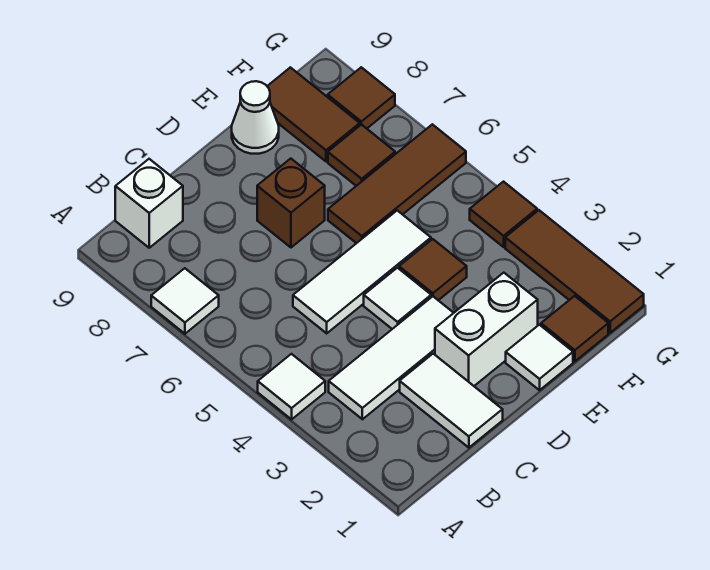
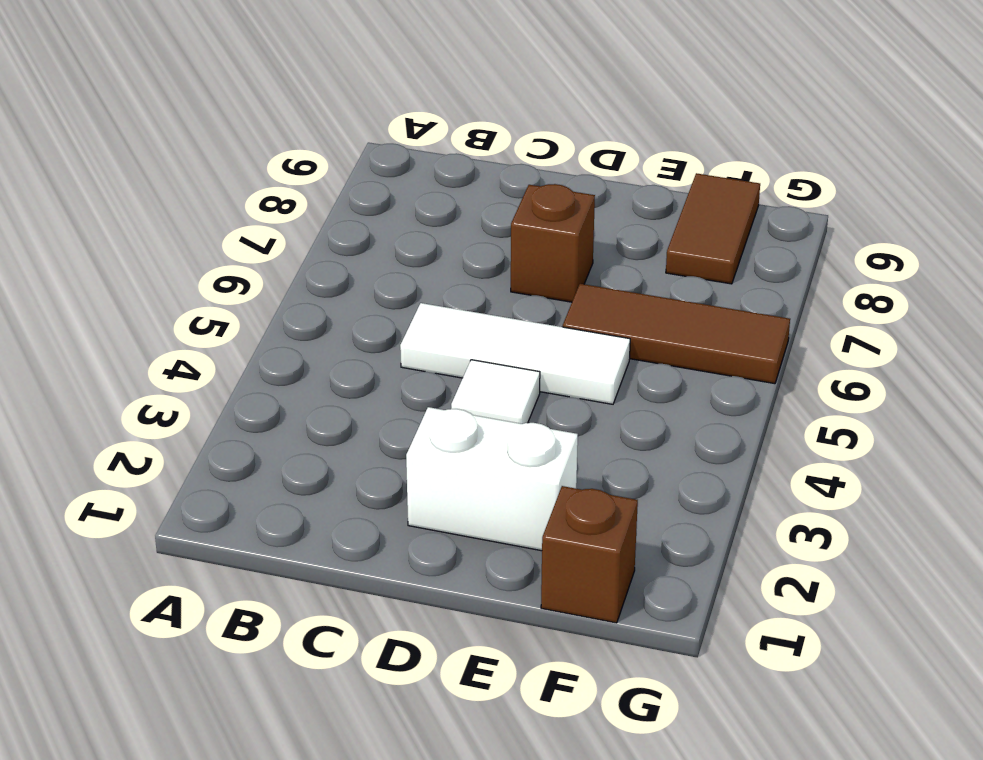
brown brick F1 level 1 -> brown tile F1 level 1
none -> white tile A4 level 1
none -> white tile A7 level 1
none -> white tile B3:D3 level 1

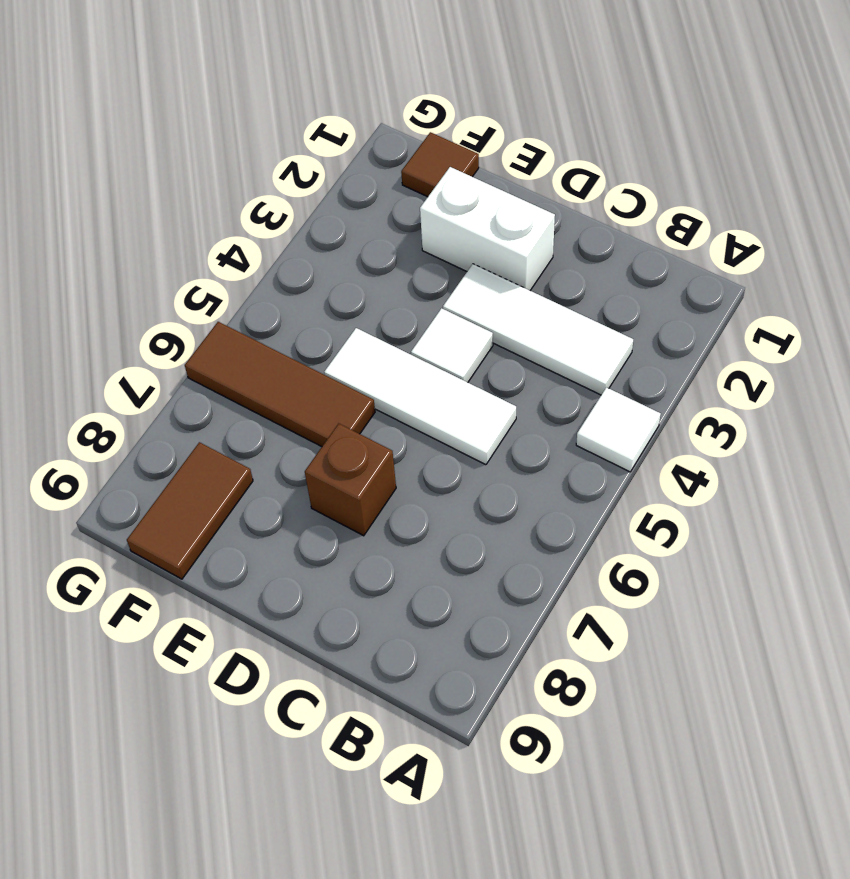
none -> white tile A7 level 1
none -> white brick B9 level 1
none -> white tile C1:C2 level 1

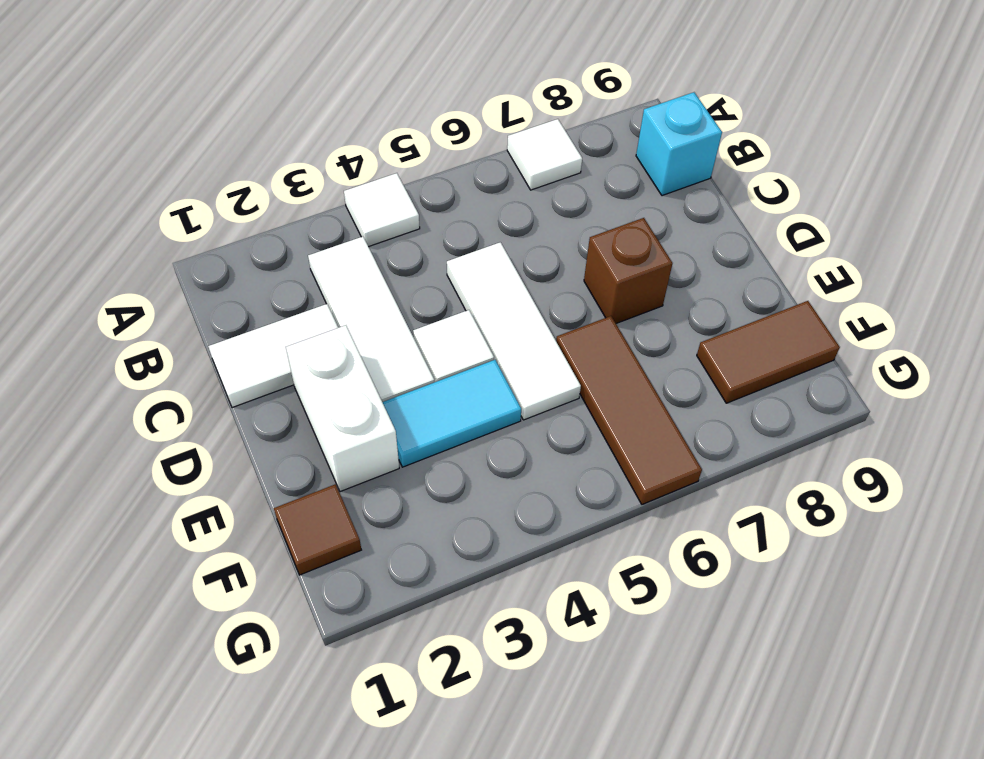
cyan brick B9 level 1 -> white brick B9 level 1
cyan tile E3:E4 level 1 -> brown tile E4 level 1
none -> white tile E1 level 1
none -> white cone E9 level 1
none -> brown tile F7 level 1

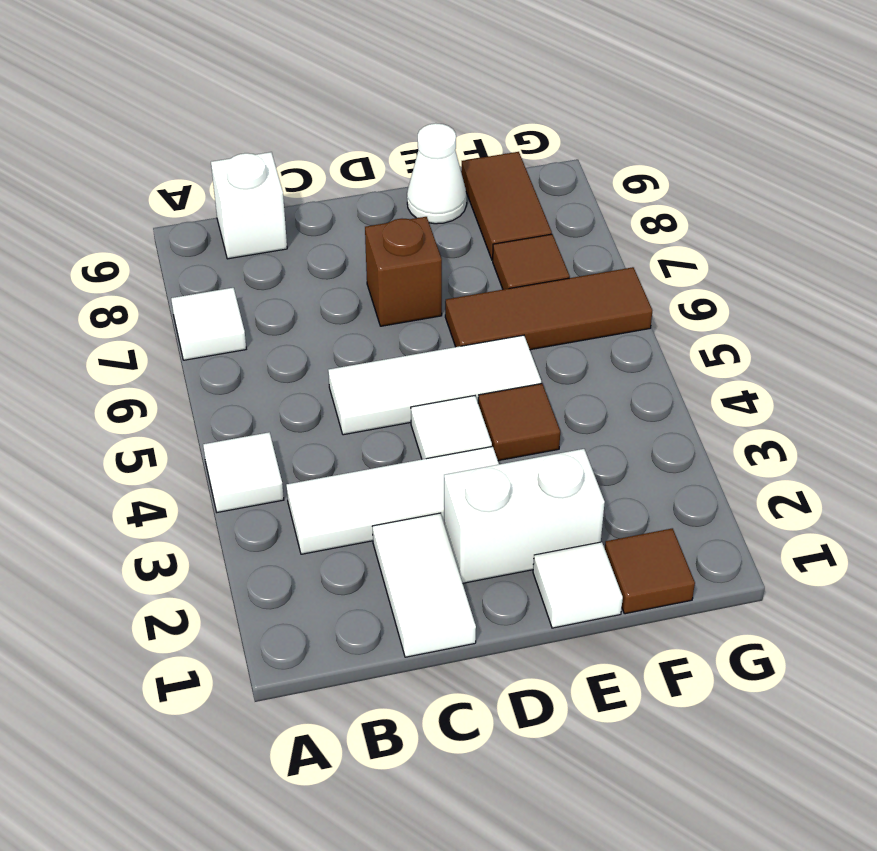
none -> brown tile G1:G3 level 1
none -> brown tile G4 level 1
none -> brown tile G8 level 1

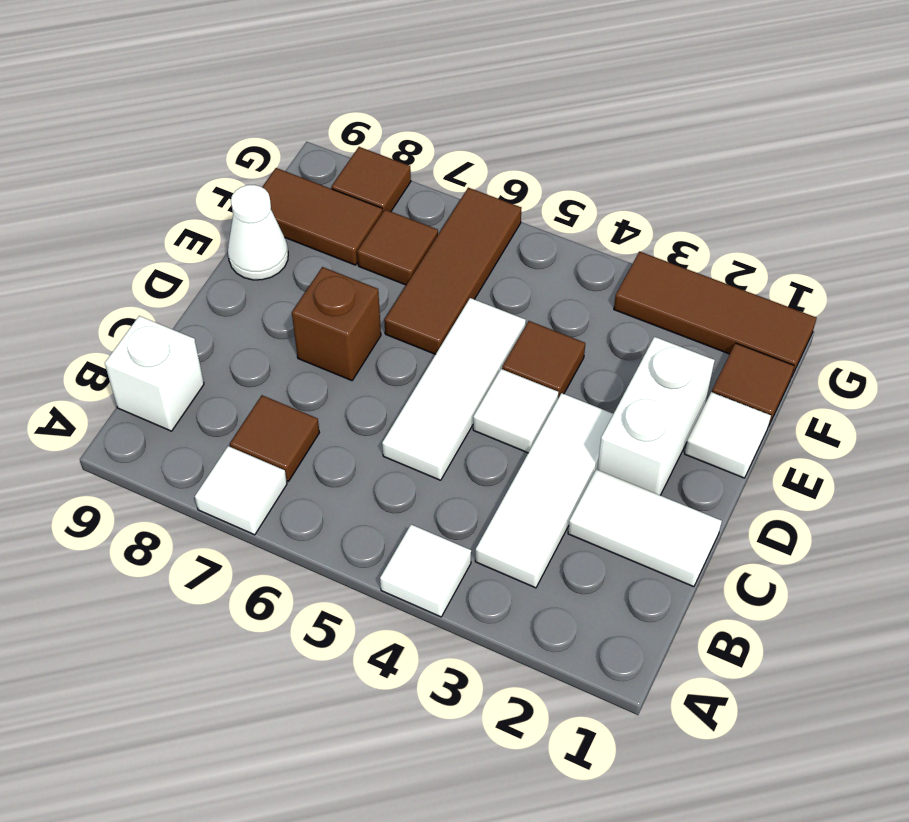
brown tile B7 level 1 -> brown tile G4 level 1

